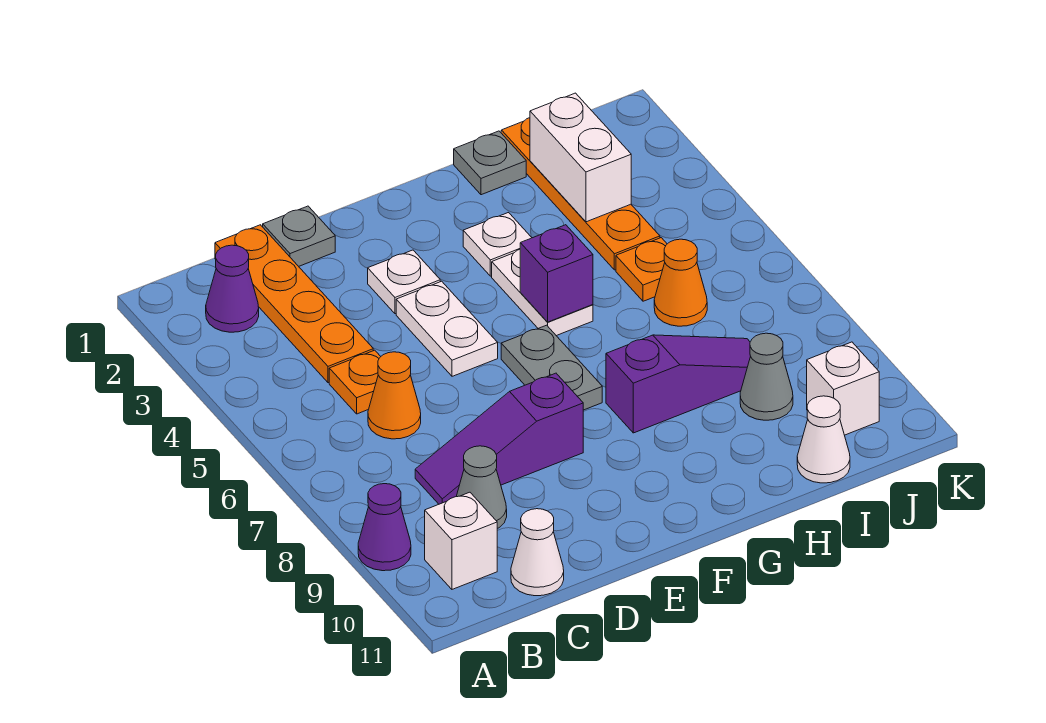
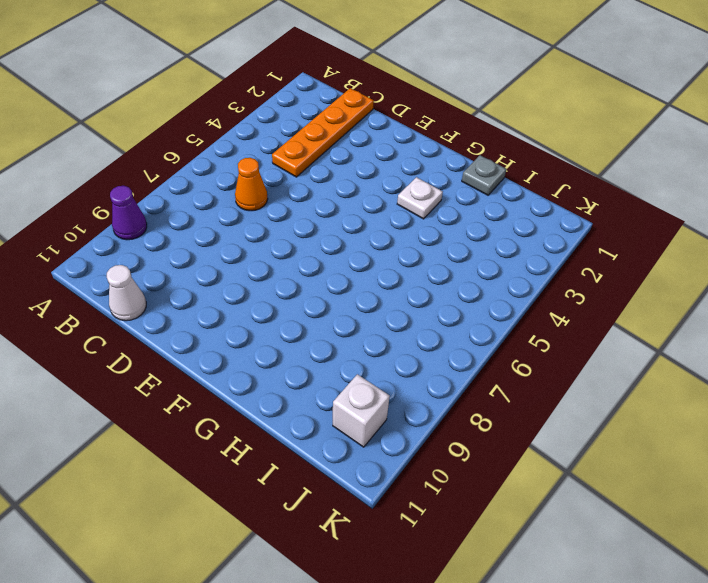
none -> purple cone B2 level 1
none -> white brick B10 level 1
none -> orange plate C5 level 1

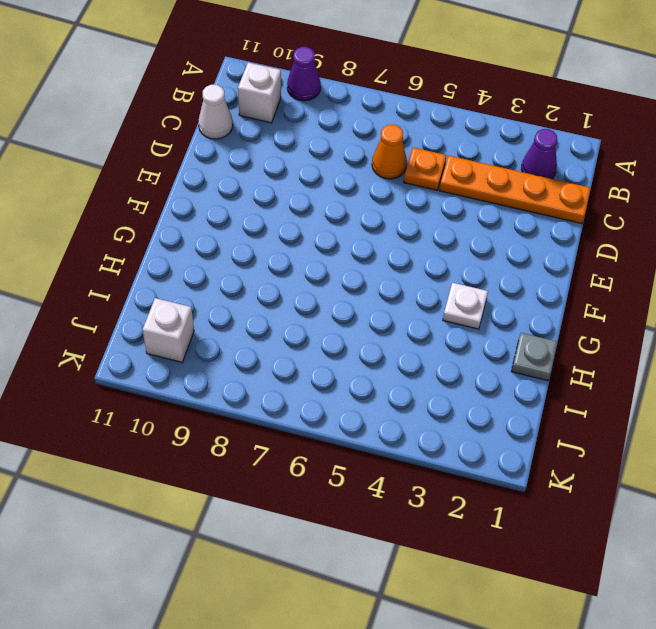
none -> purple slope C8:E8 level 1 top E
none -> grey cone C9 level 1
none -> grey plate D1 level 1

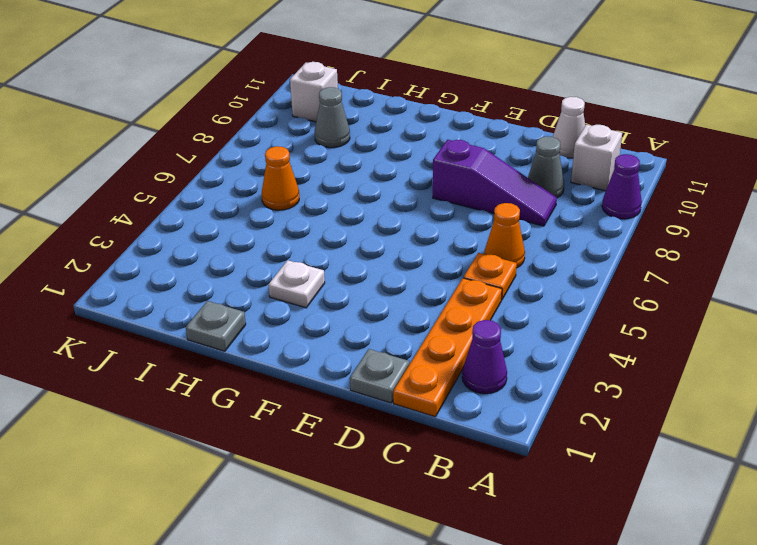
none -> white plate E3 level 1
none -> white plate E4:E5 level 1
none -> grey plate F6:F7 level 1

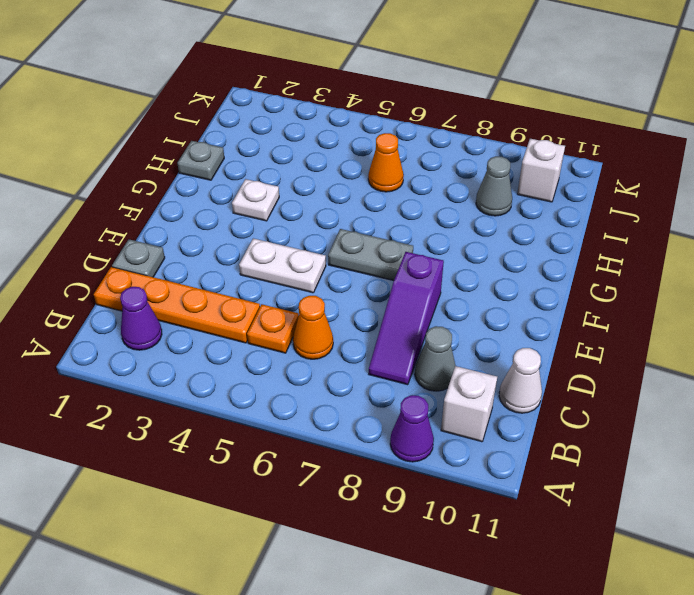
none -> white plate E3 level 1
none -> white plate G4:G5 level 1
none -> purple slope G8:I8 level 1 top G

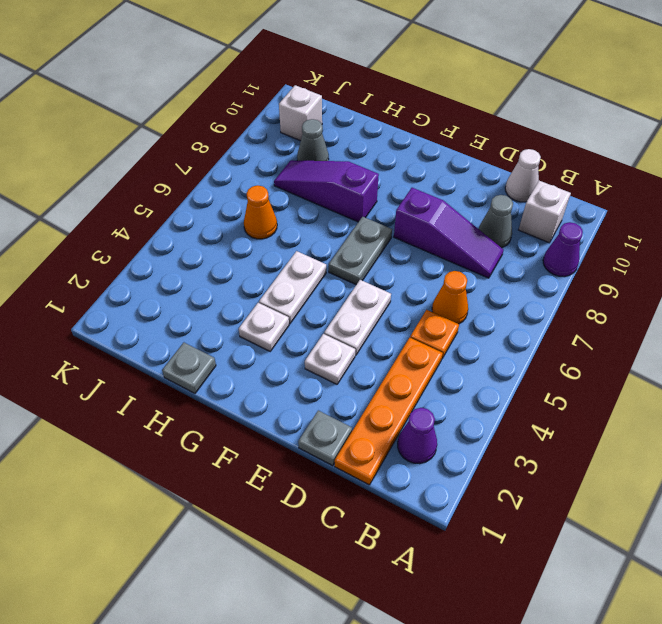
none -> orange plate I1:I4 level 1
none -> orange plate I5 level 1
none -> white cone I11 level 1

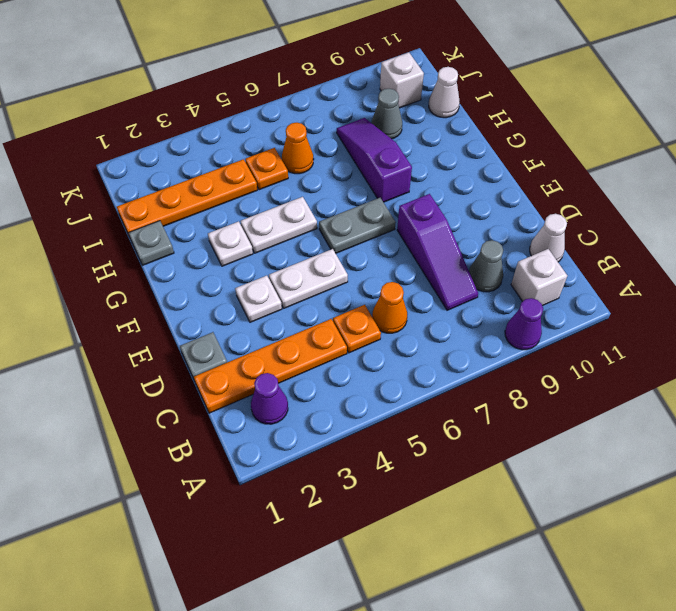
none -> purple brick G5 level 2
none -> white brick I2:I3 level 2

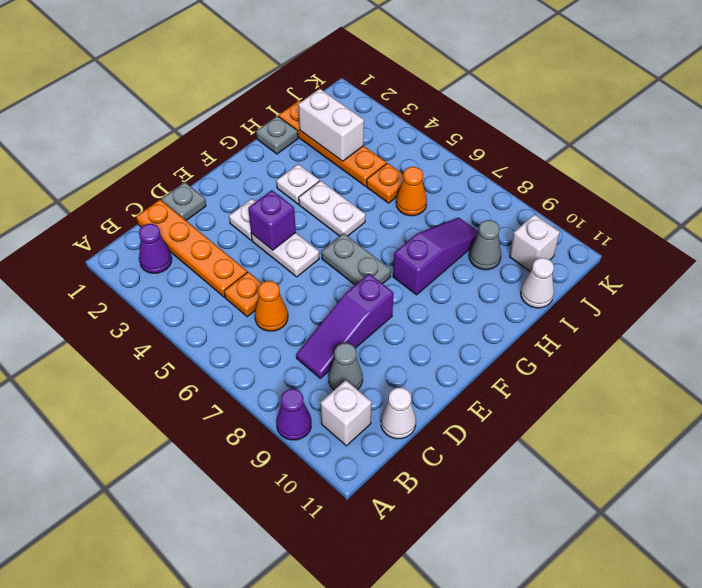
purple brick E4 level 2 -> purple brick G5 level 2

